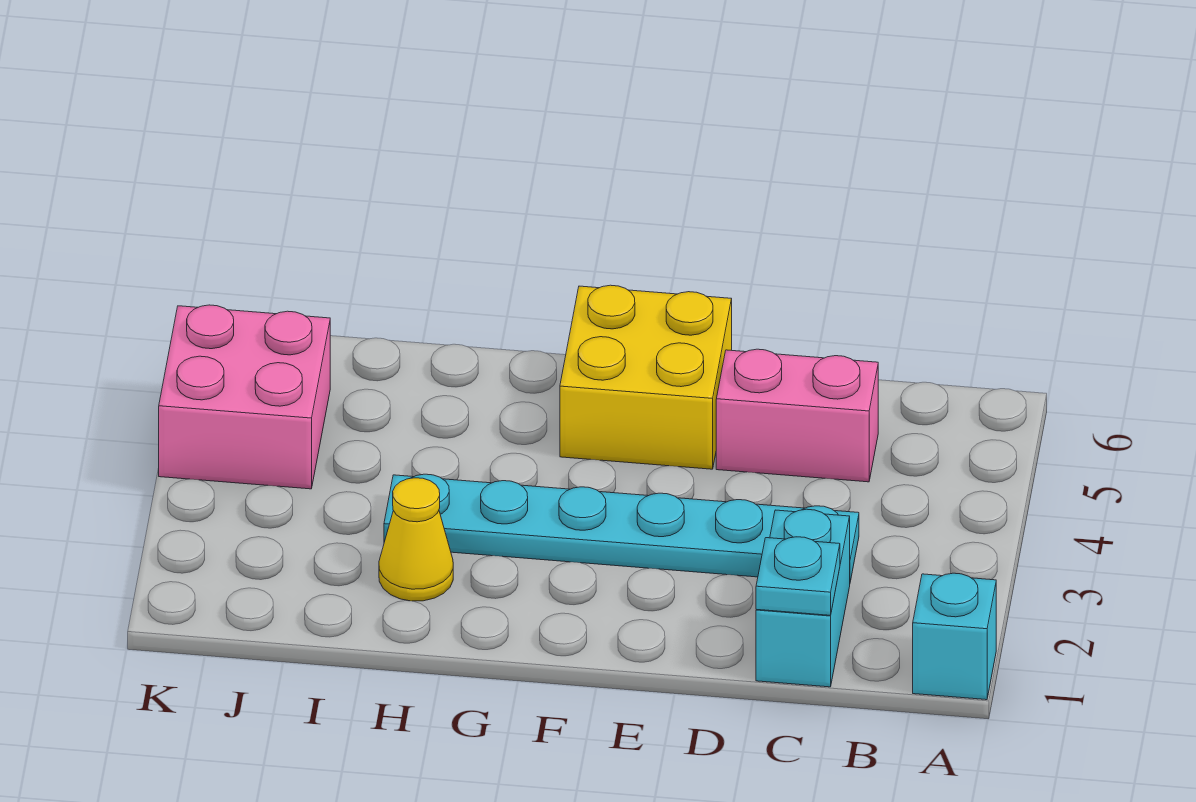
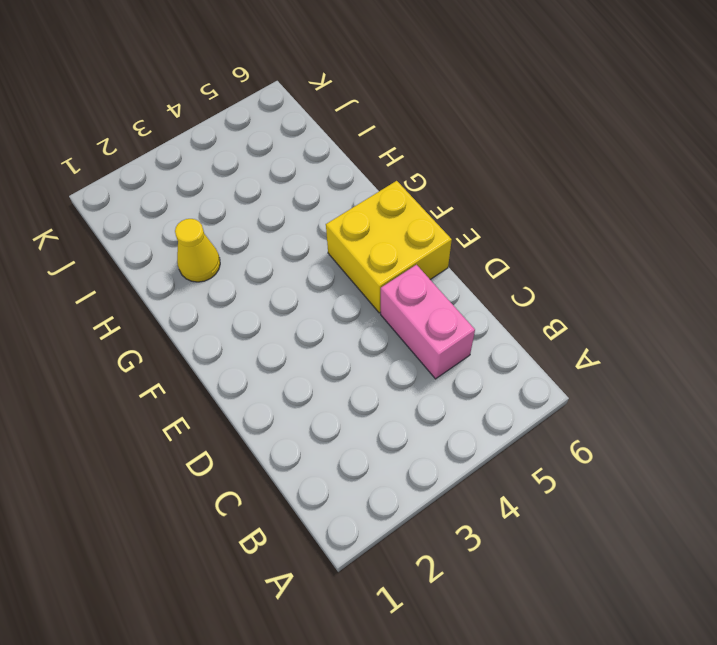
none -> cyan brick A1 level 1
none -> cyan brick C1:C2 level 1

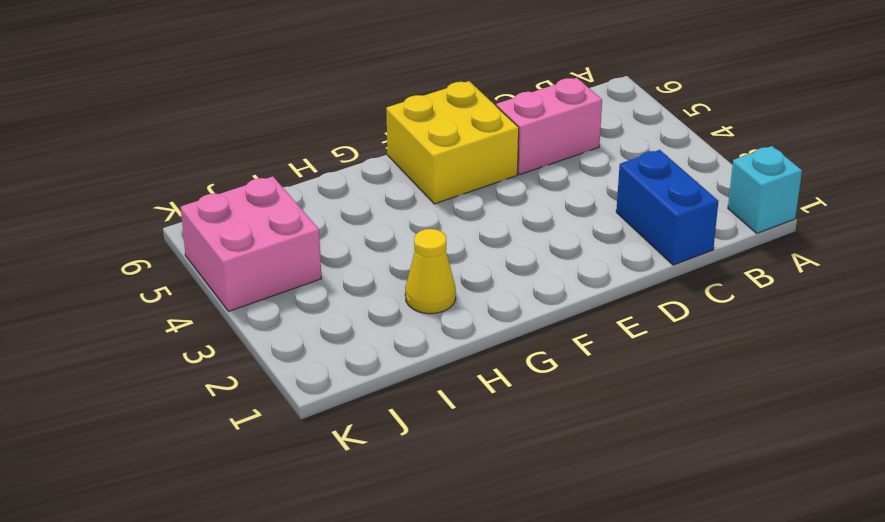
blue brick C1:C2 level 1 -> cyan brick C1:C2 level 1
none -> cyan plate C3:H3 level 1
none -> cyan plate C1 level 2

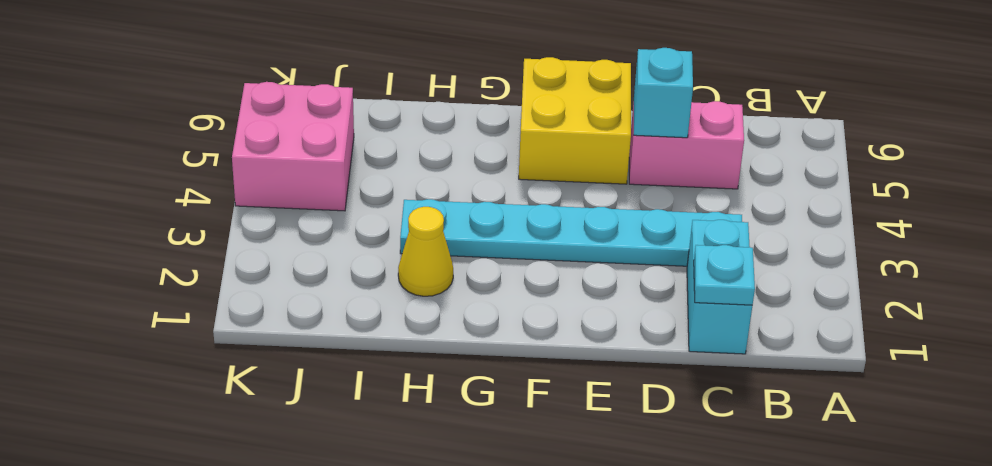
cyan brick D5 level 2 -> cyan brick A1 level 1

